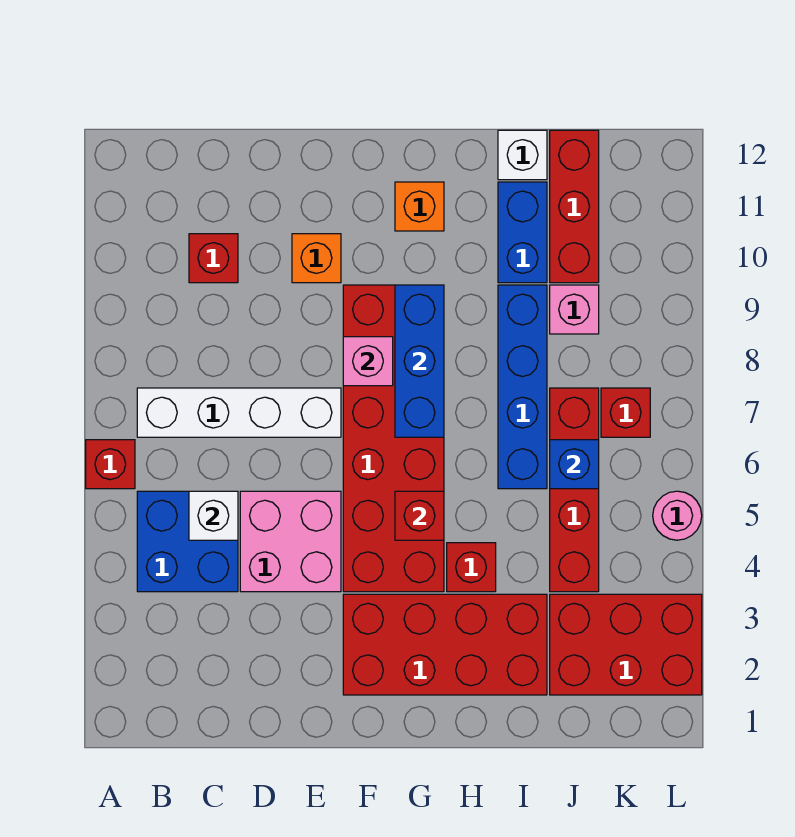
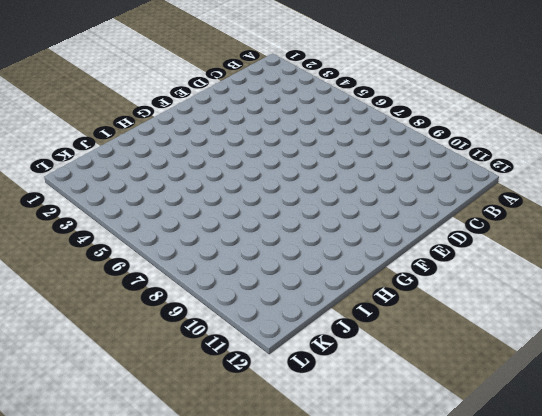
none -> red brick A6 level 1
none -> blue brick B4:C5 level 1
none -> white brick B7:E7 level 1

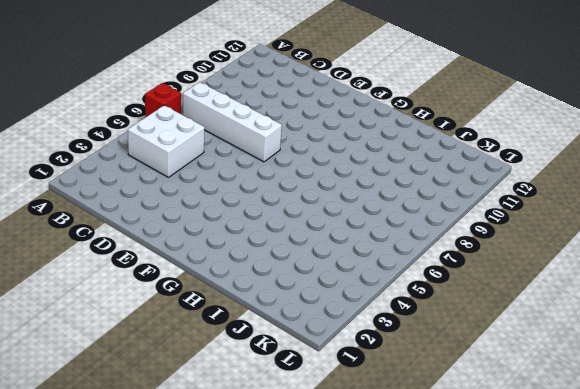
white brick B4:C5 level 1 -> blue brick B4:C5 level 1
none -> red brick C10 level 1
none -> pink brick D4:E5 level 1
none -> orange brick E10 level 1

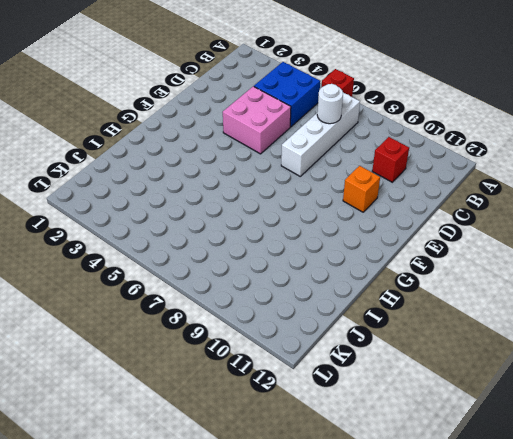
white round brick C7 level 2 -> none
none -> red brick F2:I3 level 1
none -> red brick F4:G9 level 1
none -> orange brick G11 level 1

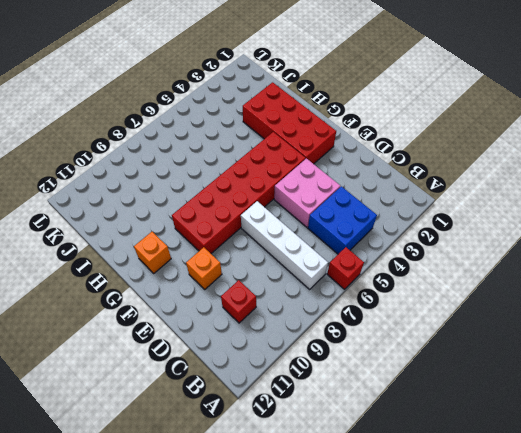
none -> red brick H4 level 1
none -> blue brick I6:I9 level 1
none -> blue brick I10:I11 level 1

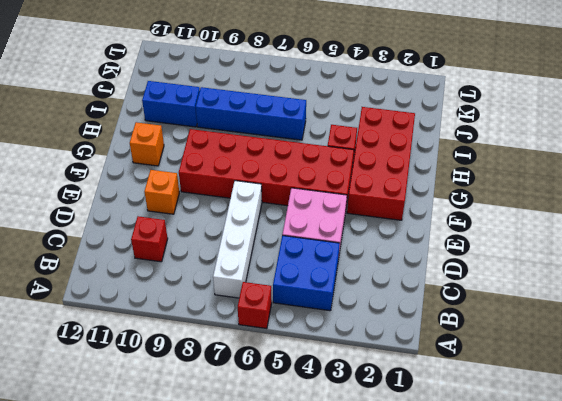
none -> white brick I12 level 1
none -> red brick J2:L3 level 1
none -> red brick J4:J7 level 1

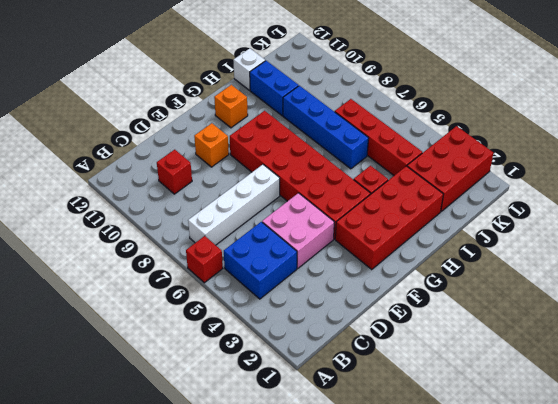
none -> pink brick J9 level 1
none -> red brick J10:J12 level 1
none -> red brick K7 level 1

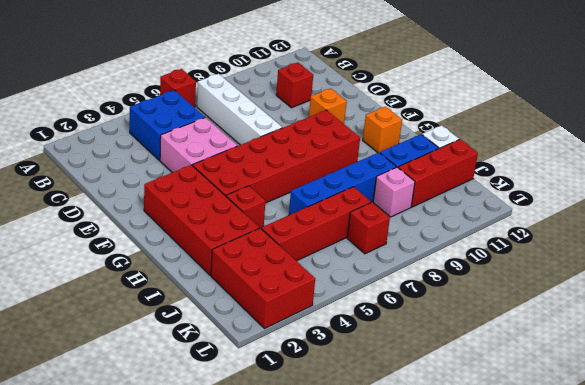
none -> pink round brick L5 level 1
none -> white brick C5 level 2
none -> pink brick F8 level 2

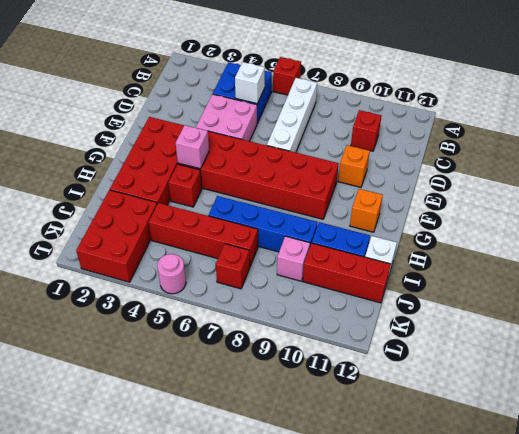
pink brick G4 level 2 -> pink brick F8 level 2
none -> red brick G5 level 2
none -> blue brick G7:G9 level 2
none -> blue brick J6 level 2

